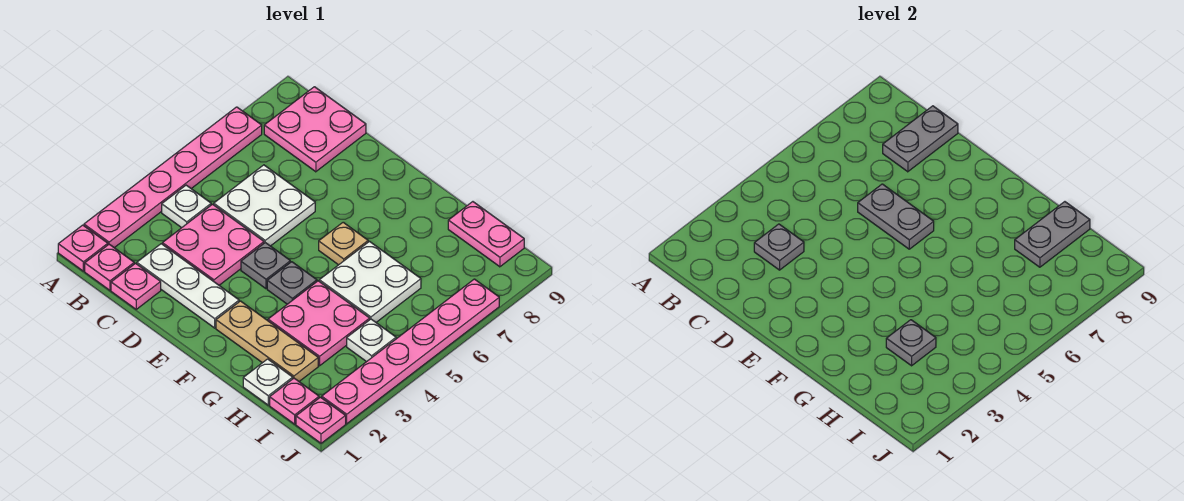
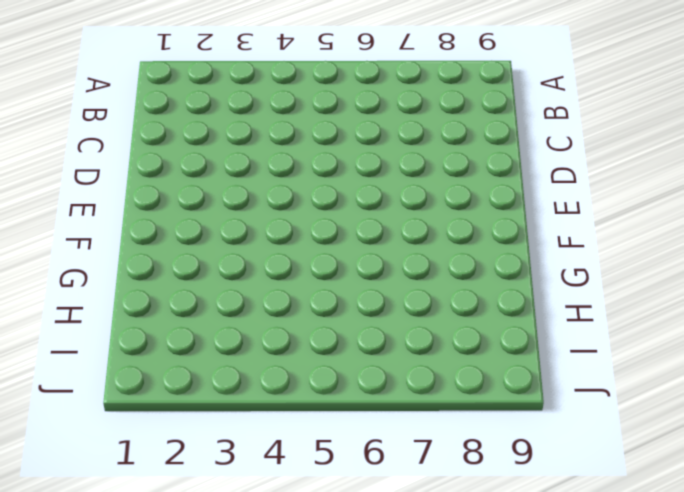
none -> pink plate A1 level 1
none -> pink plate A2:A7 level 1
none -> pink plate B1 level 1

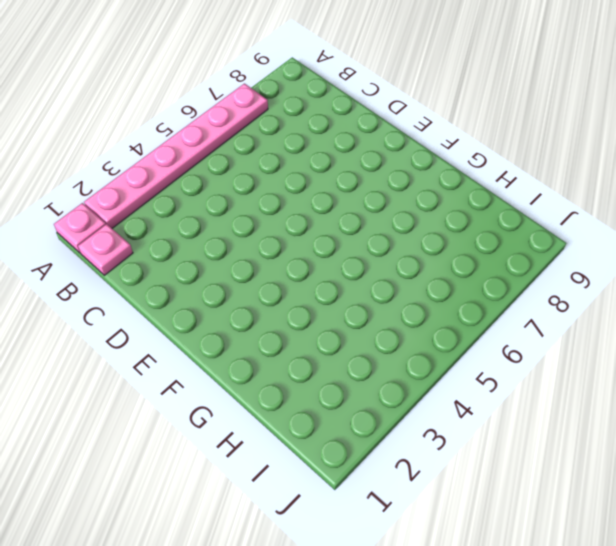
none -> white plate B4 level 1
none -> pink plate B8:C9 level 1
none -> pink plate C1 level 1

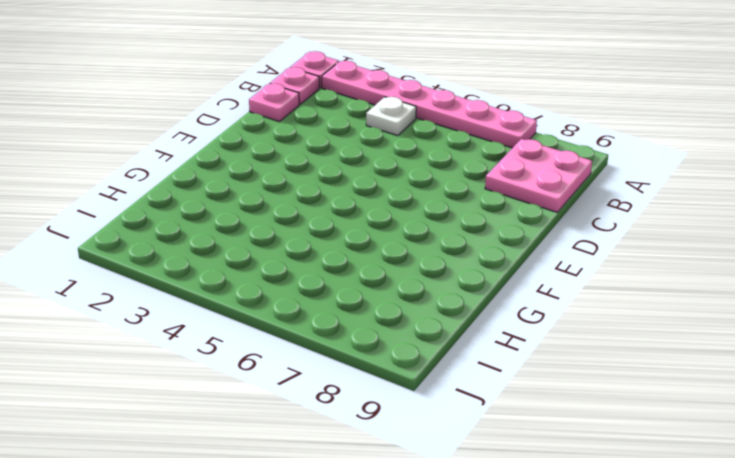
none -> white plate C2:E2 level 1
none -> pink plate C3:D4 level 1
none -> white plate C5:D6 level 1

